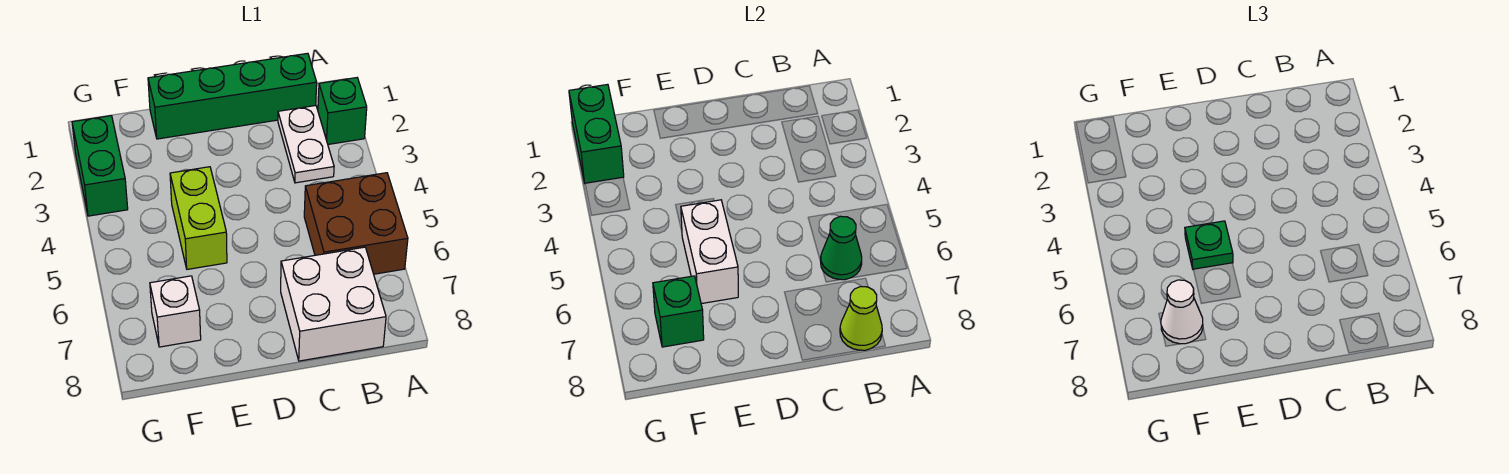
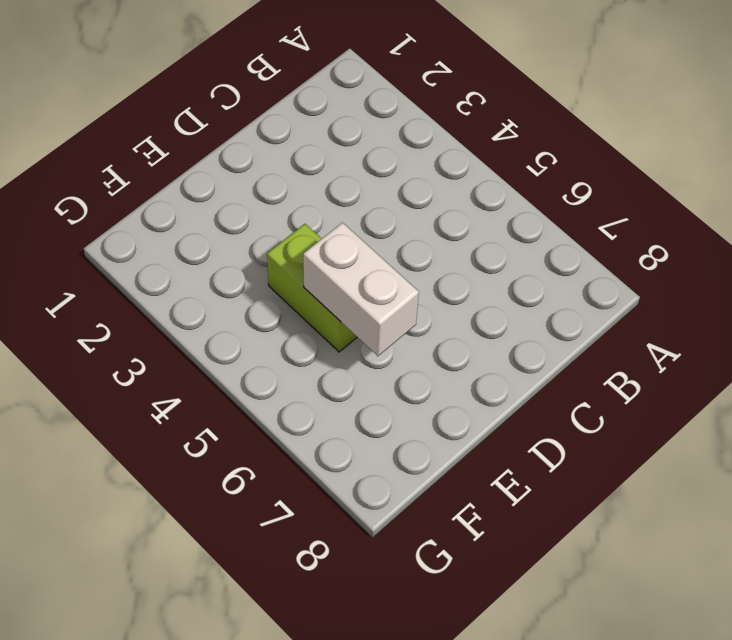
none -> green brick A2 level 1
none -> brown brick A5:B6 level 1
none -> green brick B1:E1 level 1

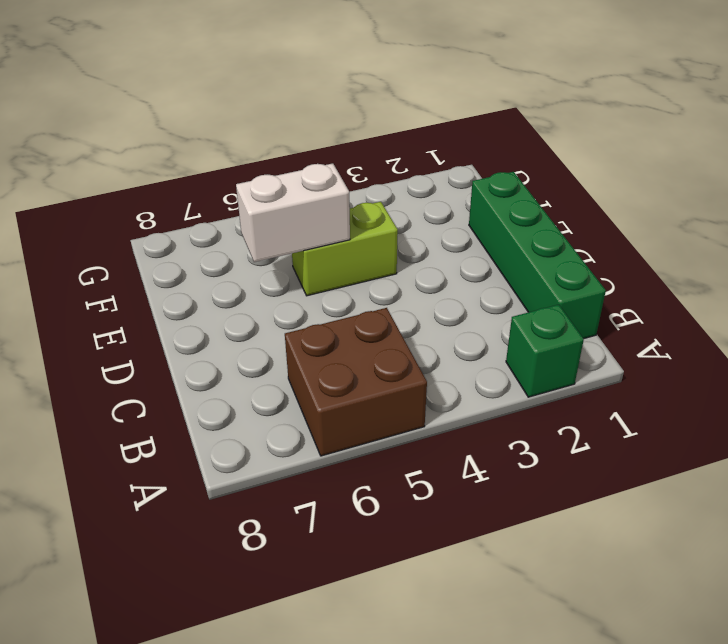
none -> white plate B2:B3 level 1
none -> white brick B7:C8 level 1
none -> white brick F7 level 1

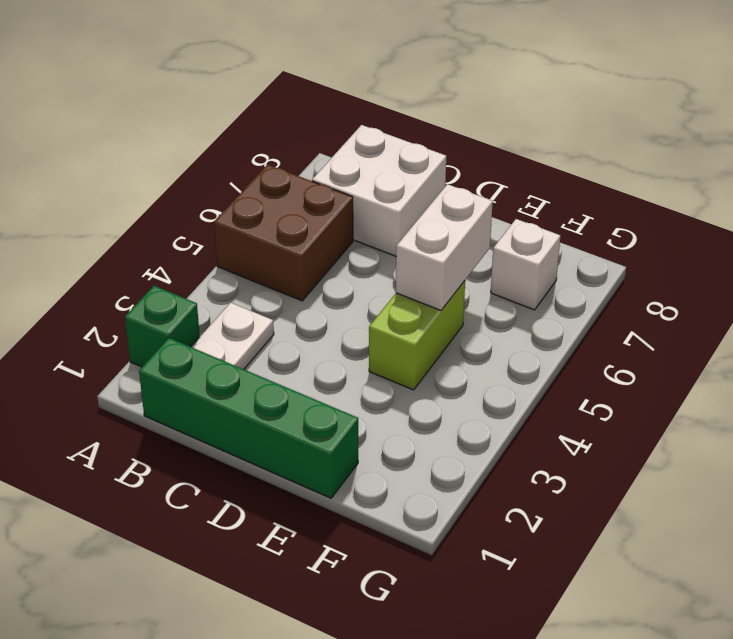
none -> green brick G2:G3 level 1
none -> green cone B6 level 2
none -> lime cone B8 level 2

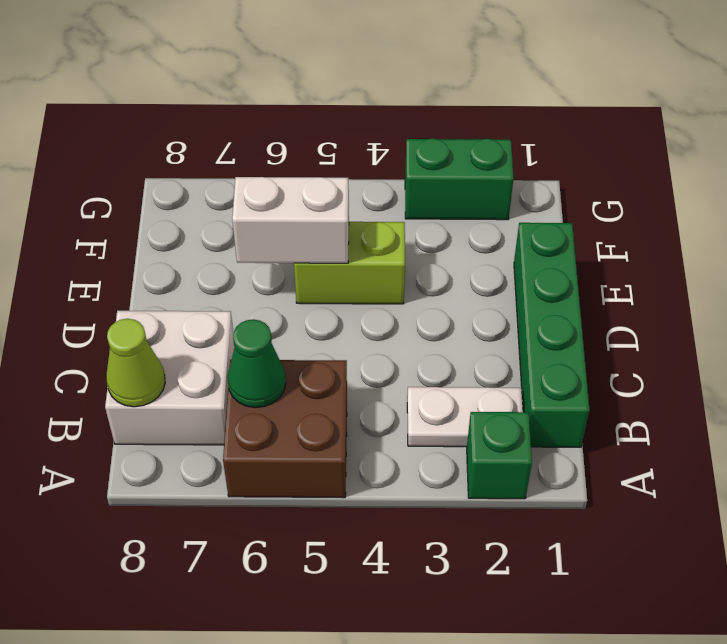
none -> white brick F7 level 1
none -> green brick F7 level 2
none -> green brick G1:G2 level 2

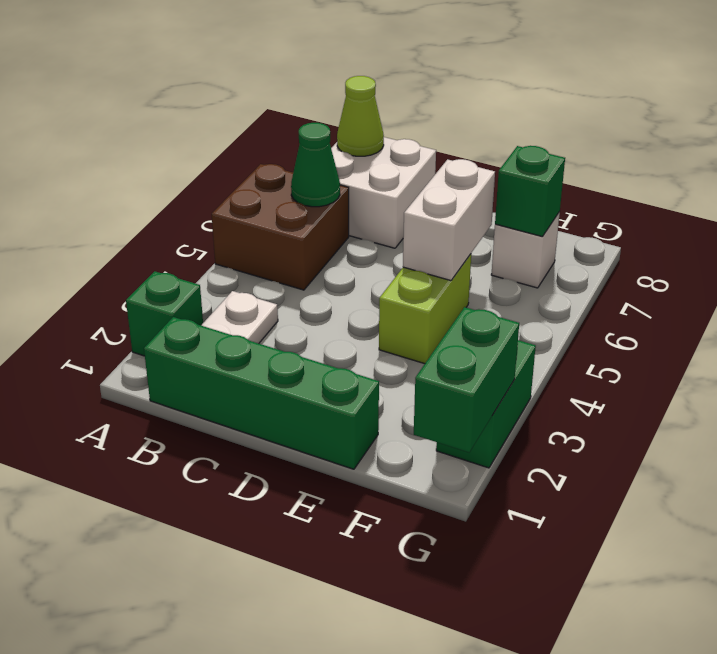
none -> green plate E5 level 3
none -> white cone F7 level 3

